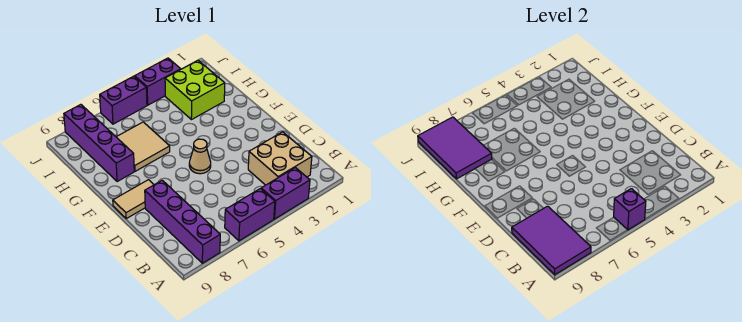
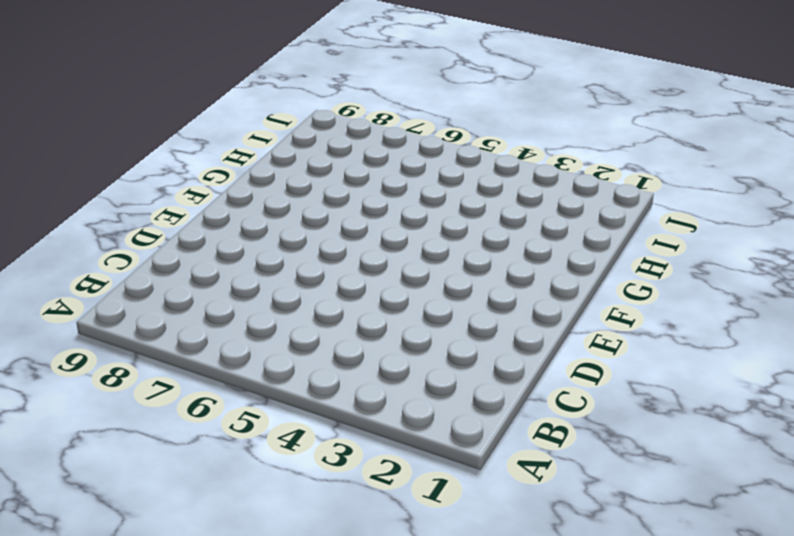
none -> purple brick A3:A4 level 1
none -> purple brick A5:A6 level 1
none -> purple brick A8:D8 level 1

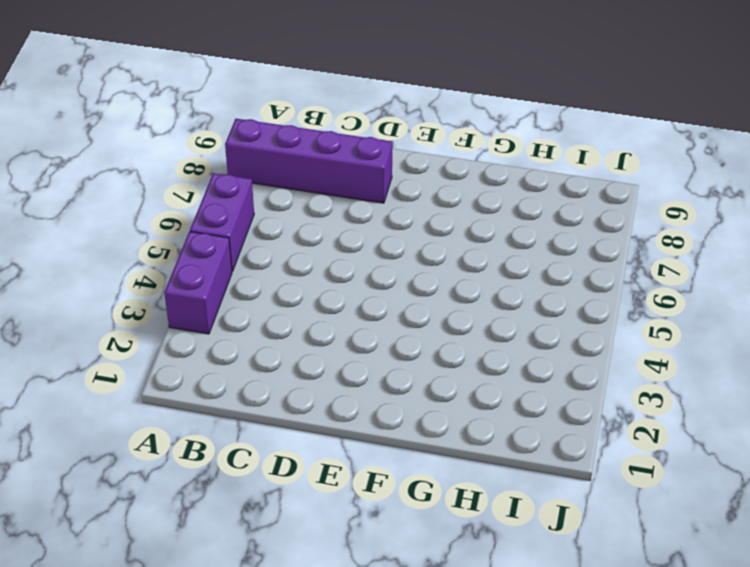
none -> tan brick B2:C3 level 1
none -> tan cone E5 level 1
none -> tan tile E8:E9 level 1

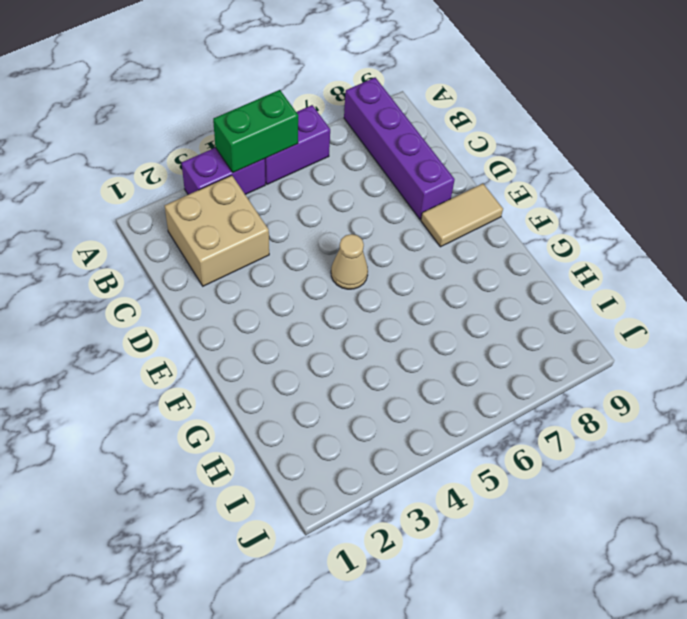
green brick A4:A5 level 2 -> purple brick A5 level 2
none -> tan tile G6:H7 level 1
none -> purple brick G8:J8 level 1
none -> lime brick H2:I3 level 1

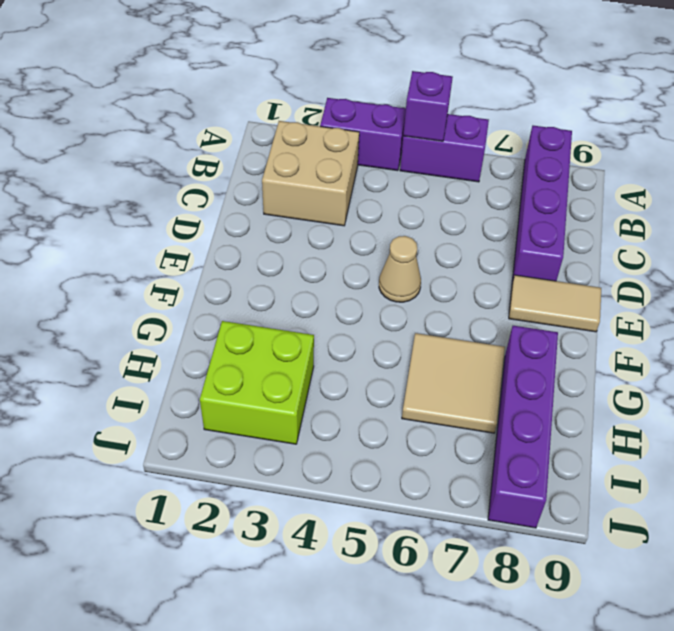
none -> purple brick J3:J4 level 1
none -> purple brick J5:J6 level 1
none -> purple tile A8:C9 level 2

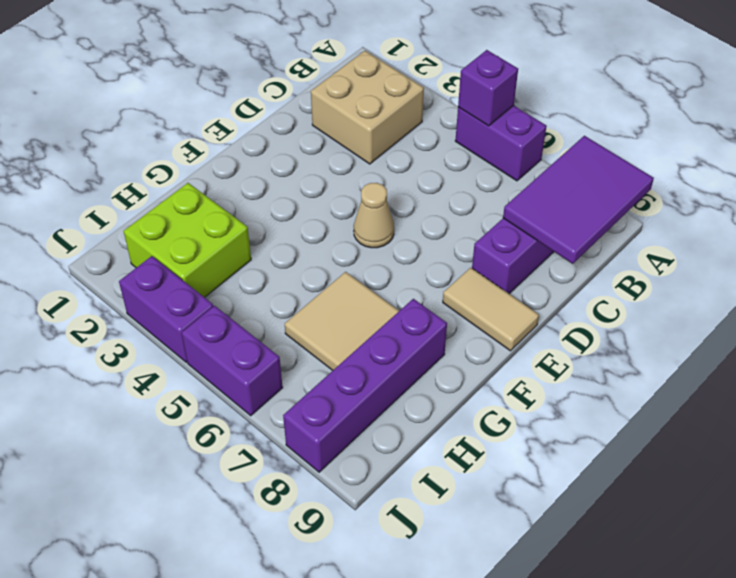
none -> purple brick A3:A4 level 1
none -> purple tile H8:J9 level 2

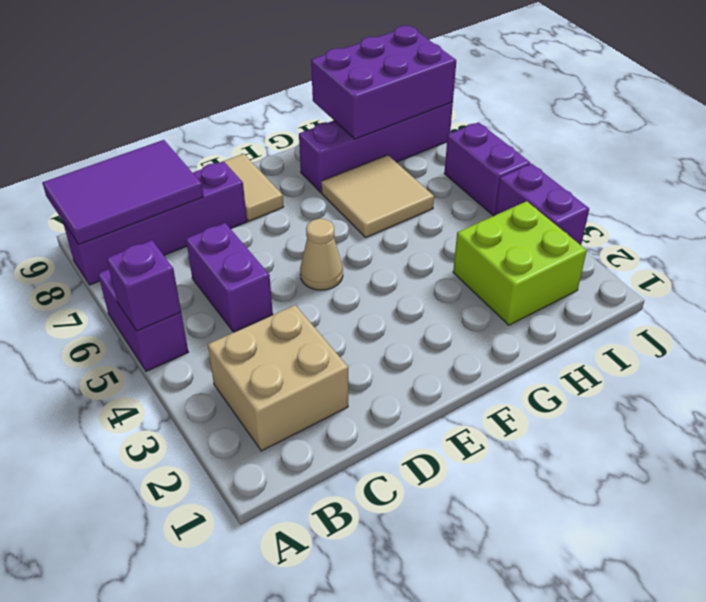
purple brick C5:C6 level 1 -> purple brick A3:A4 level 1
purple brick H8:J9 level 2 -> purple tile H8:J9 level 2

